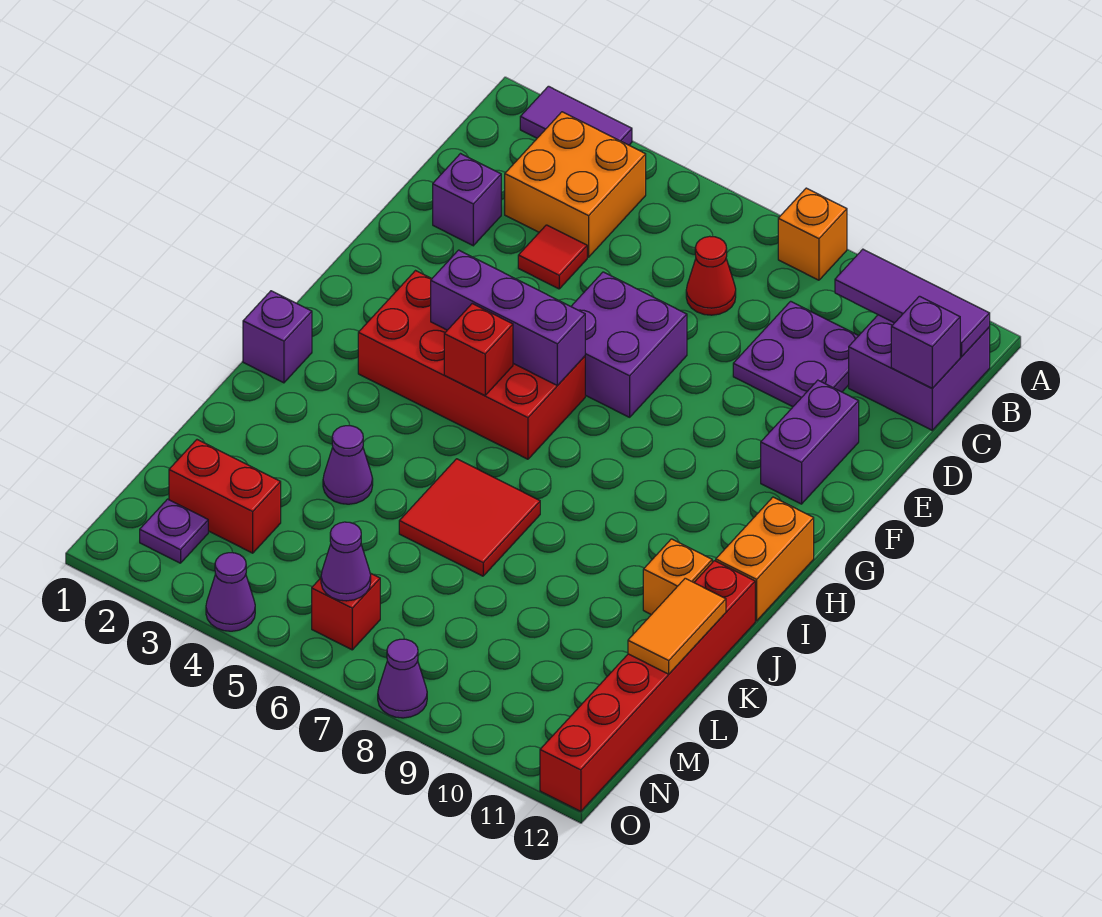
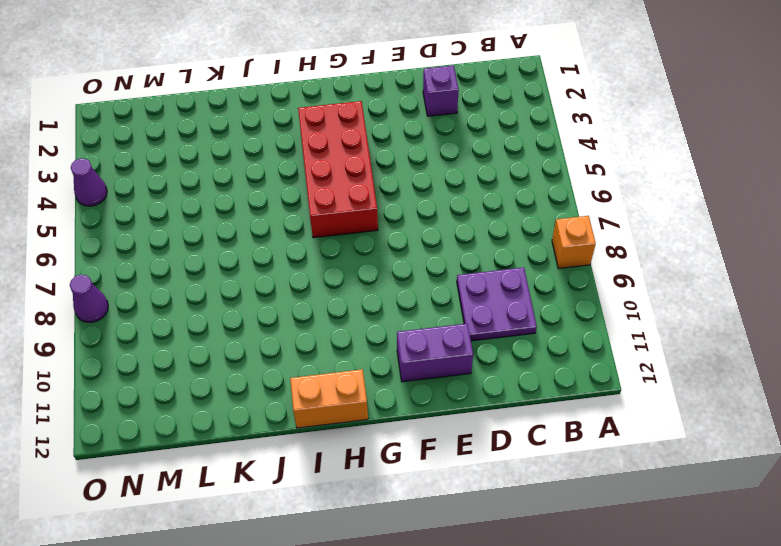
none -> purple tile A2:A3 level 1
none -> orange brick B3:C4 level 1
none -> purple brick B11:C12 level 1

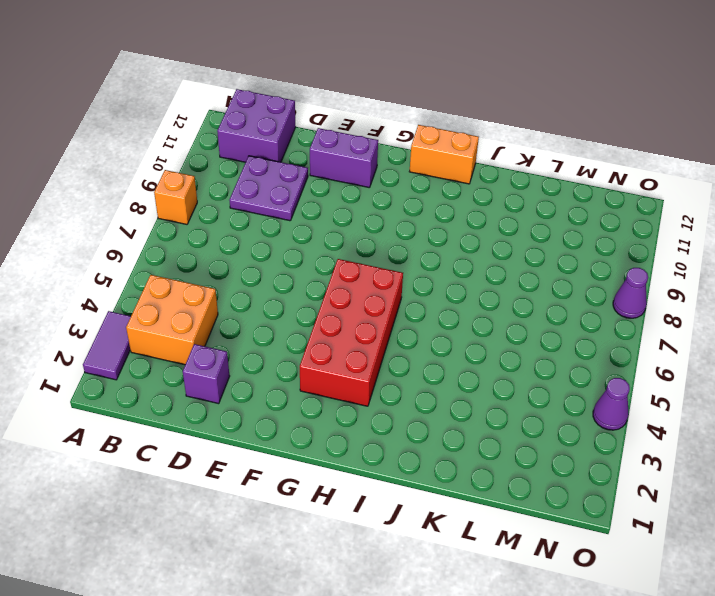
none -> red cone C7 level 1
none -> red tile D4 level 1
none -> purple brick E6:F7 level 1

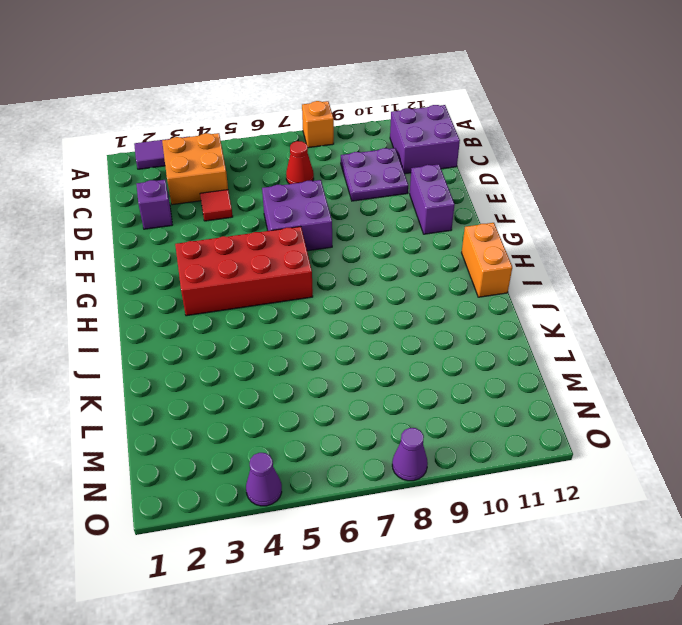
none -> purple brick I1 level 1
none -> red tile J6:K7 level 1
none -> orange brick J11 level 1

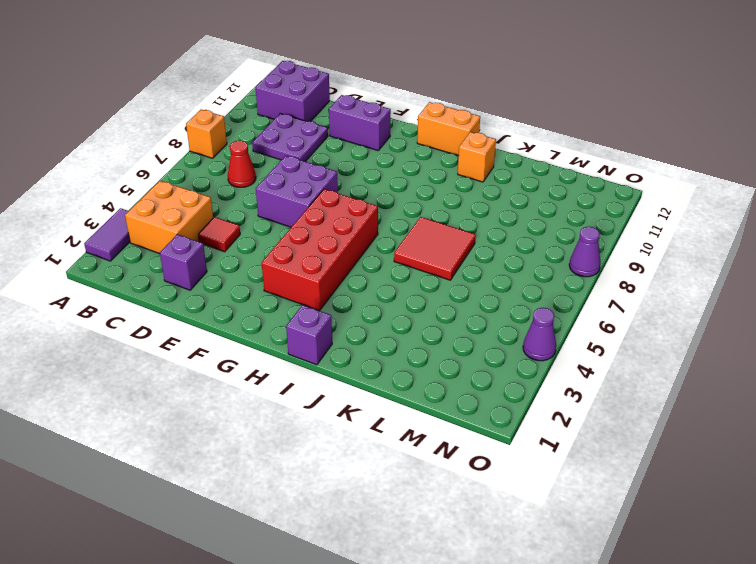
none -> red brick J12:O12 level 1
none -> purple cone K4 level 1
none -> red brick M2:M3 level 1

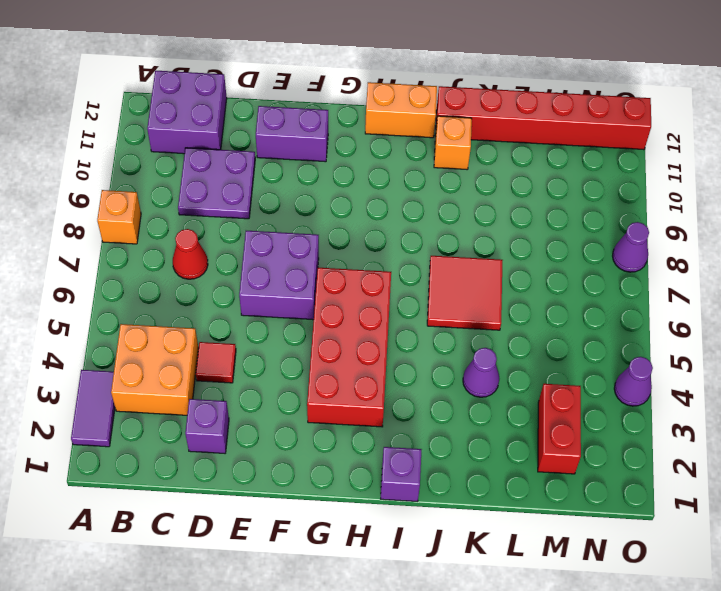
none -> purple plate N2 level 1
none -> red brick N6 level 1
none -> purple tile B10:B12 level 2

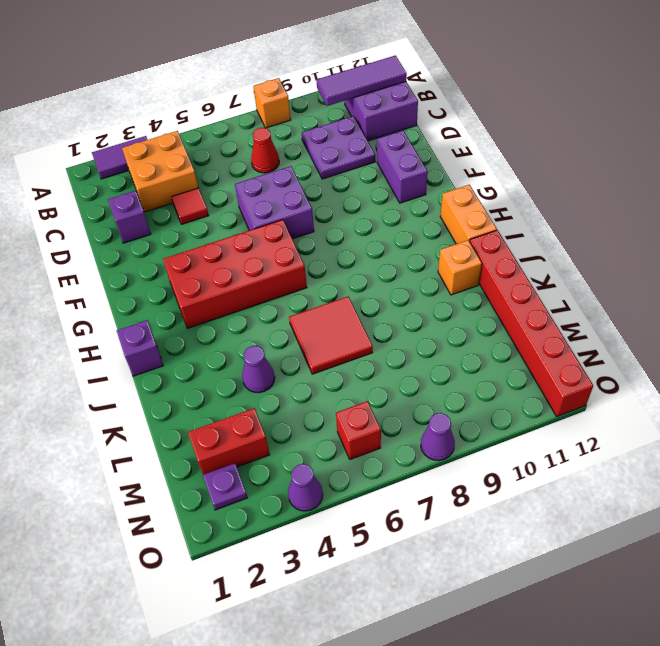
none -> purple brick C12 level 2
none -> purple brick G4:G6 level 2
none -> red brick H5 level 2

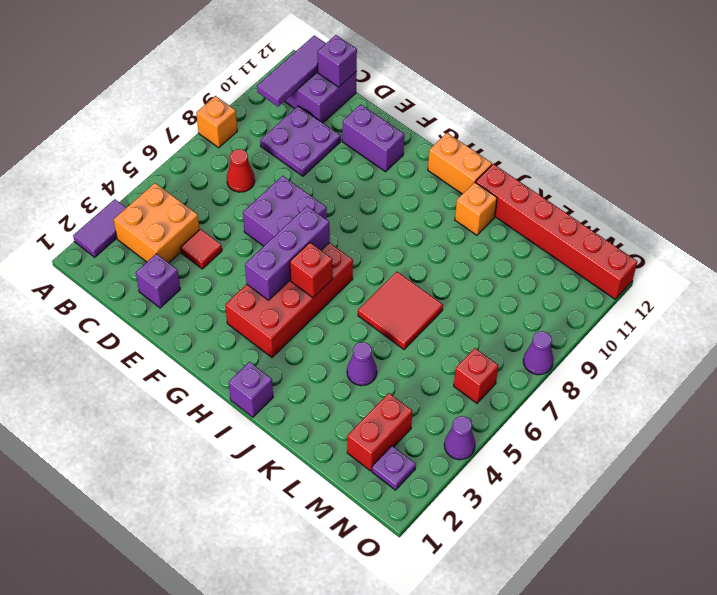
none -> orange tile K12:L12 level 2
none -> purple cone N6 level 2

